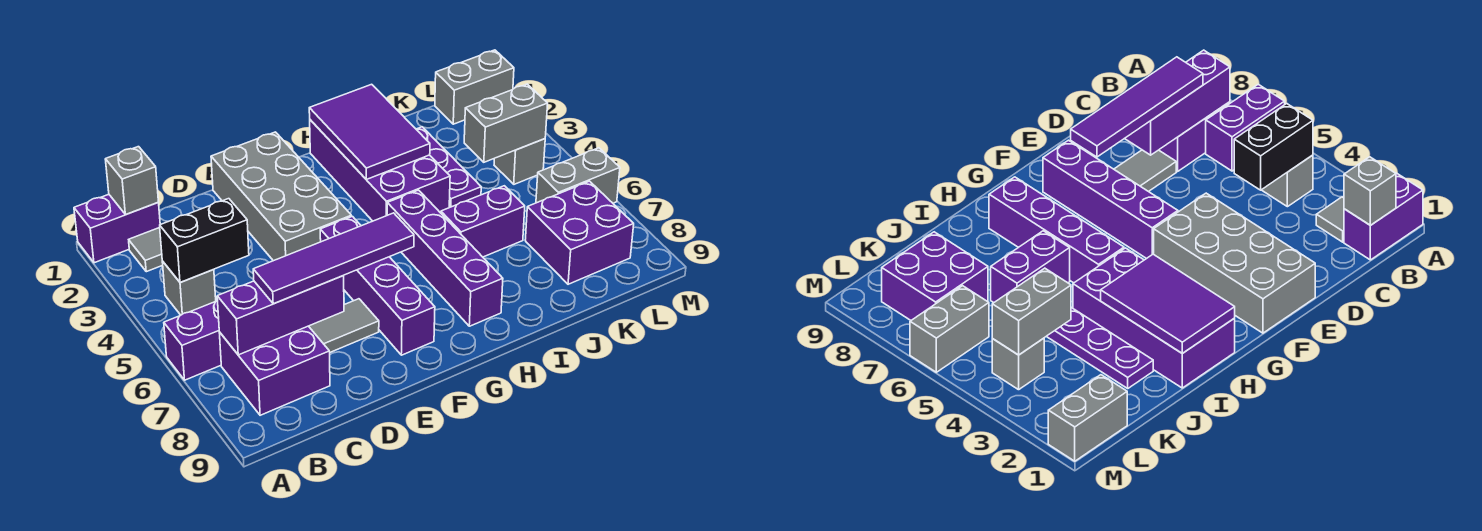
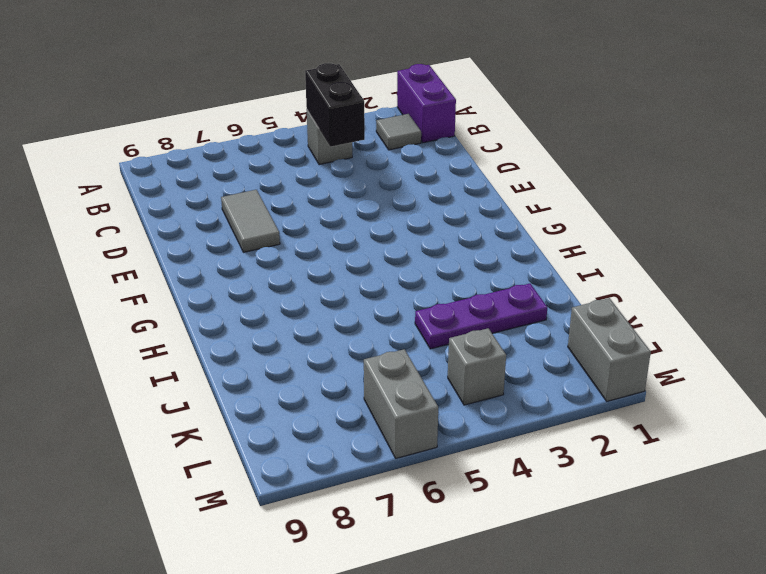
none -> purple brick A6:B6 level 1
none -> purple brick B7:C8 level 1
none -> grey brick E1:F4 level 1

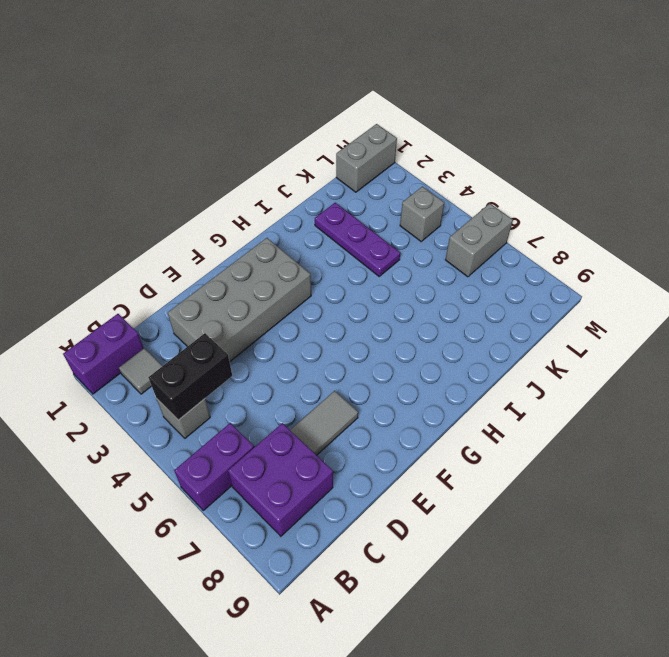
grey brick D2:G3 level 1 -> grey brick E1:F4 level 1
none -> purple brick F5:F8 level 1
none -> purple brick H1:I4 level 1
none -> purple brick H5:H8 level 1

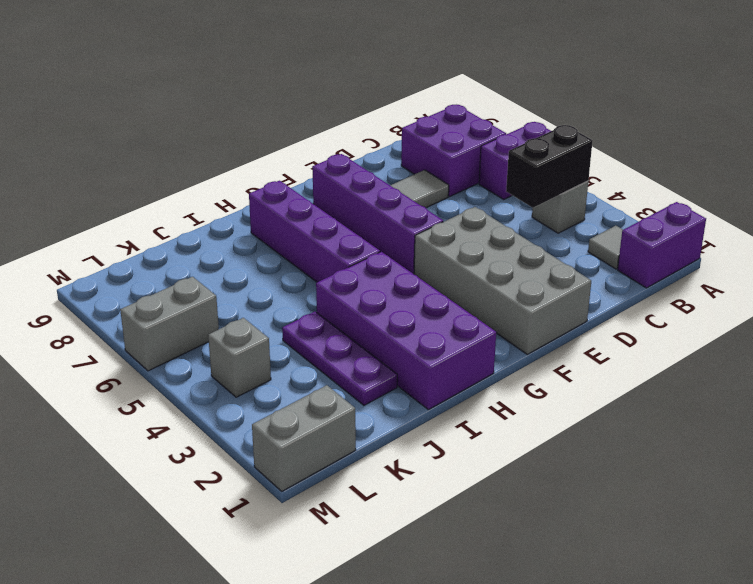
none -> purple brick I6:J6 level 1
none -> purple brick K7:L8 level 1
none -> grey brick B1 level 2

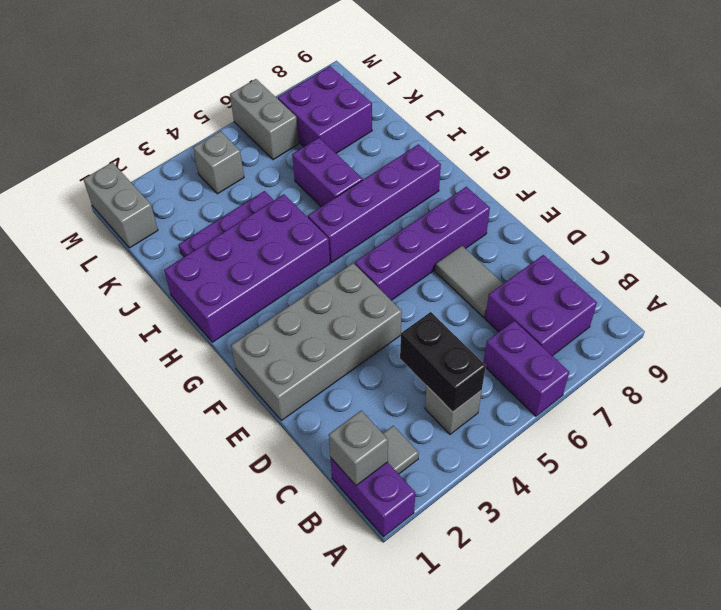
none -> purple brick B7:D7 level 2
none -> purple tile H1:I3 level 2
none -> grey brick K4:L4 level 2

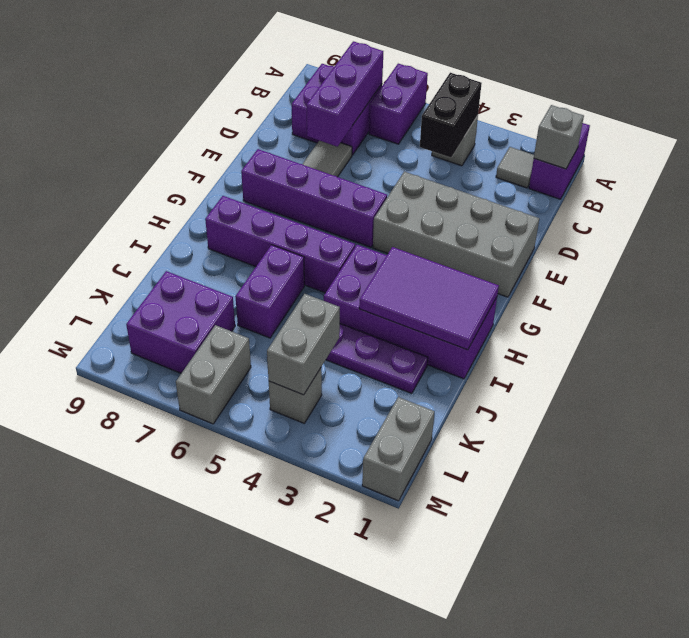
none -> purple tile C7:F7 level 3

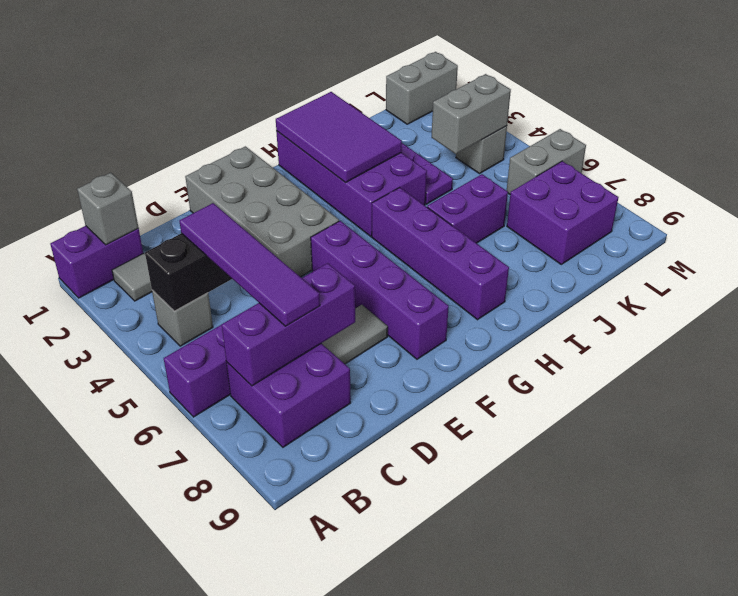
purple tile C4:C7 level 3 -> purple tile C7:F7 level 3

